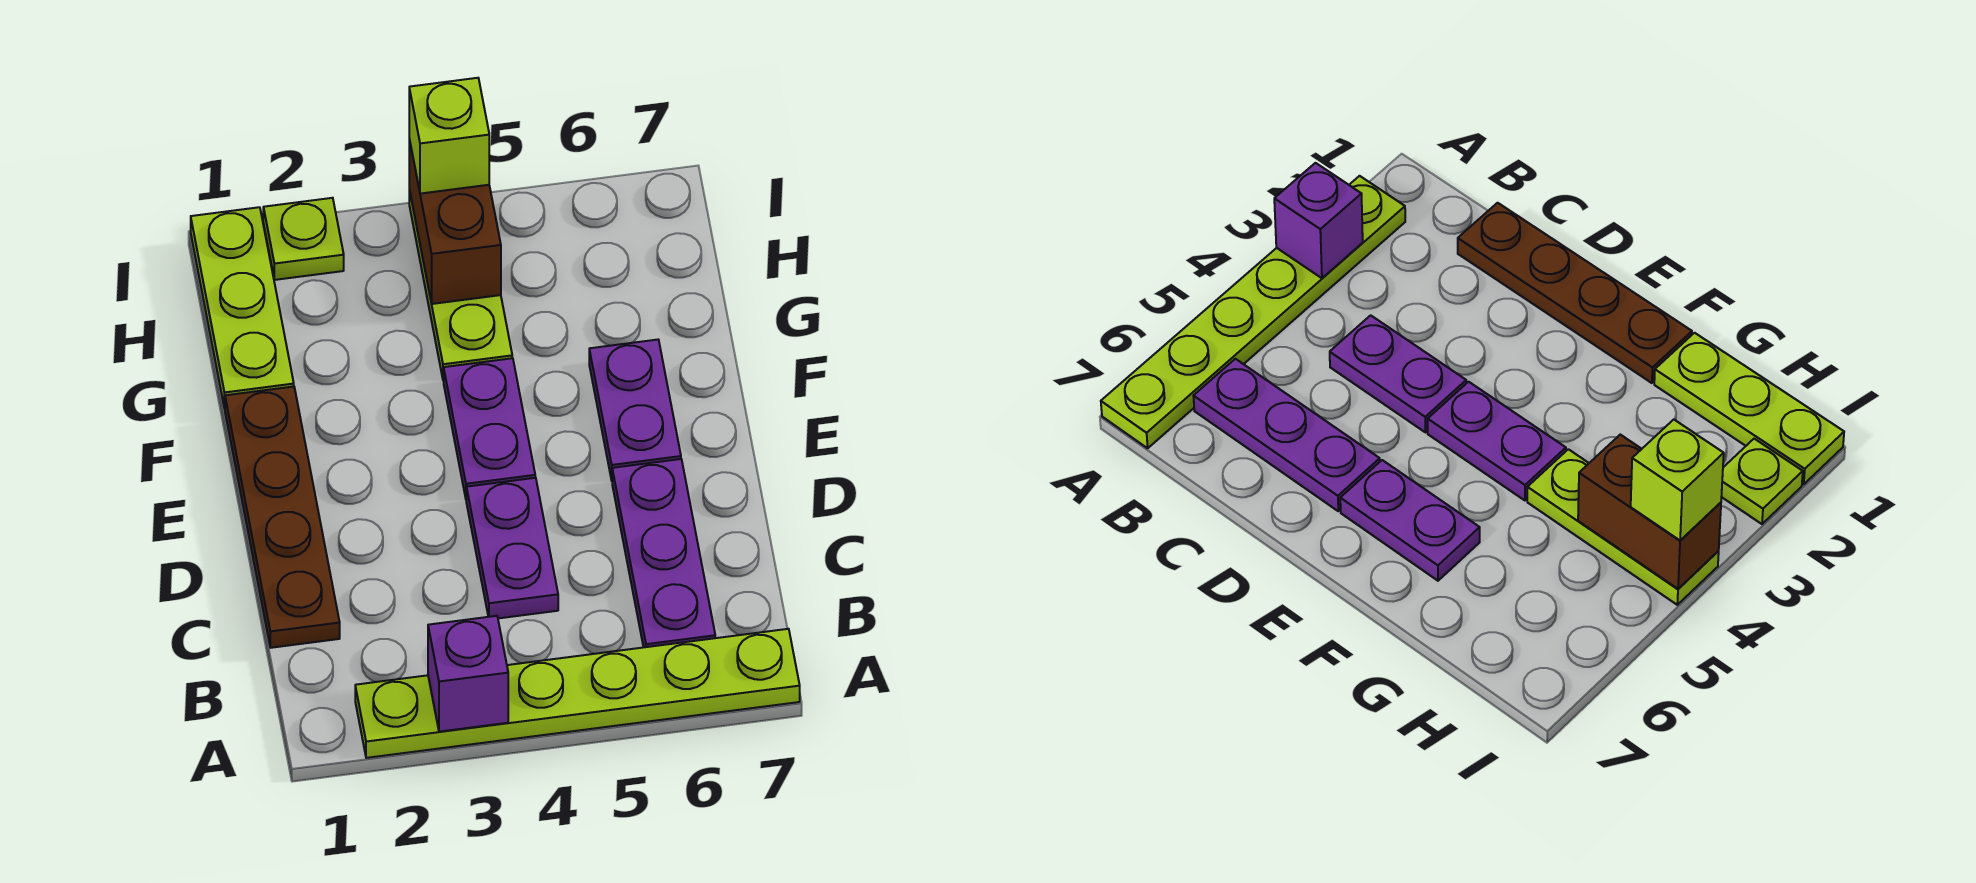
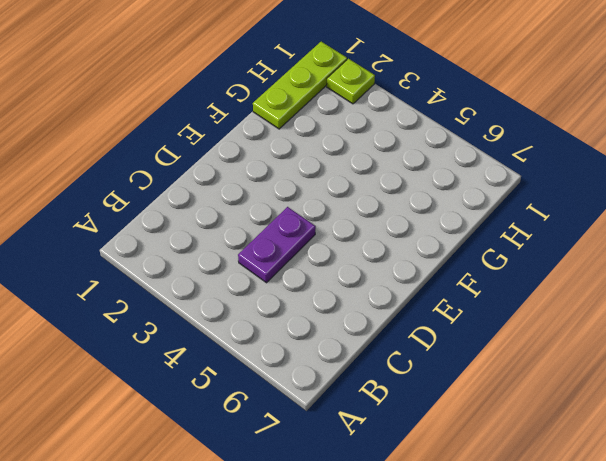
none -> lime plate A2:A7 level 1
none -> purple plate B6:D6 level 1
none -> brown plate C1:F1 level 1

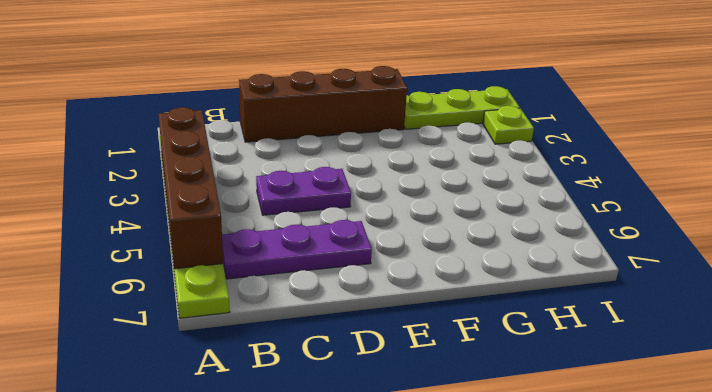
brown brick A3:A6 level 2 -> purple brick A3 level 2
brown brick C1:F1 level 1 -> brown plate C1:F1 level 1
none -> purple plate E4:F4 level 1
none -> purple plate E6:F6 level 1
none -> lime plate G4:I4 level 1

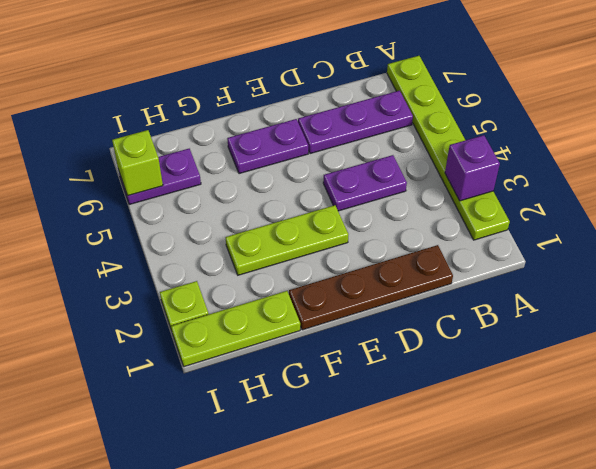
lime plate E3:G3 level 1 -> lime plate G4:I4 level 1
purple plate H6:I6 level 1 -> purple plate E4:F4 level 1
lime brick I6 level 2 -> lime brick I4 level 3
none -> brown brick H4:I4 level 2

